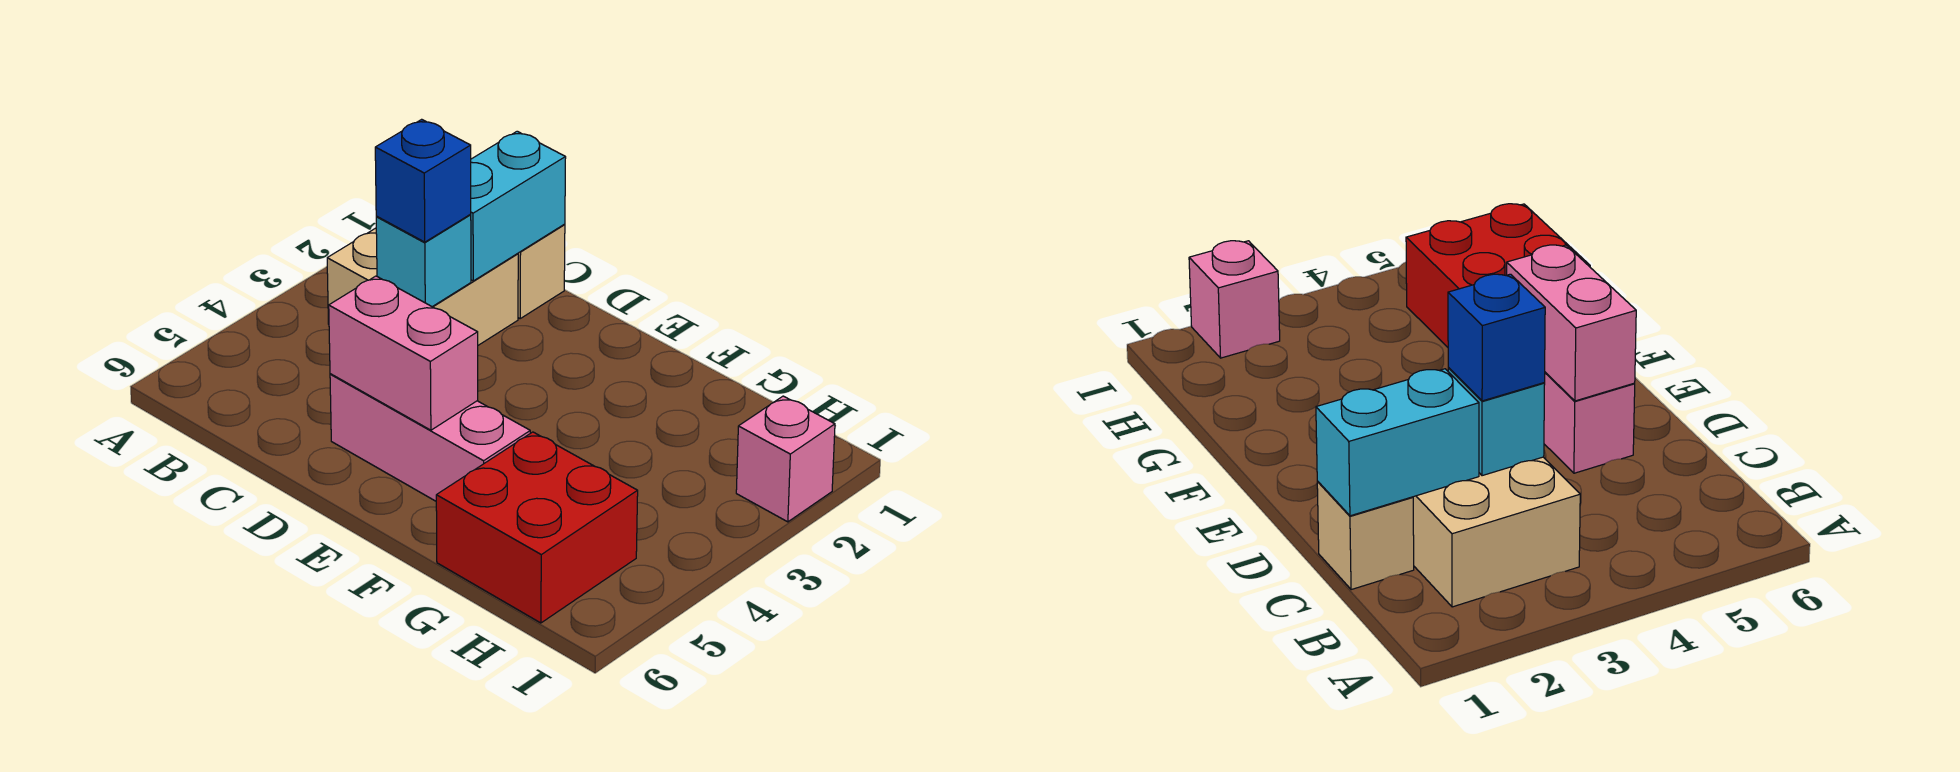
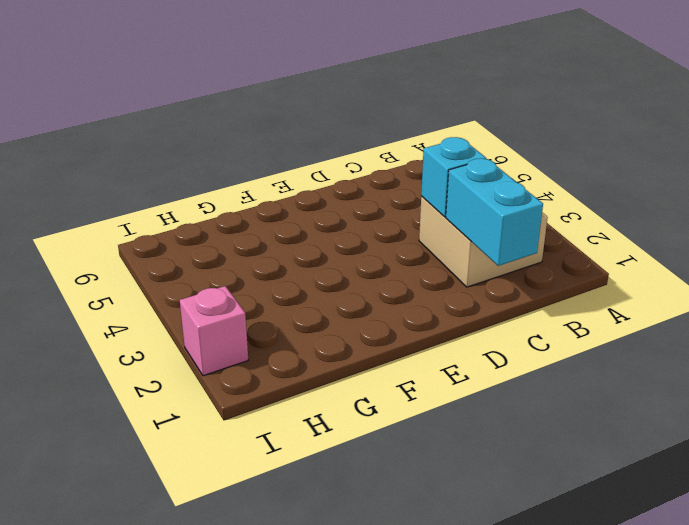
none -> tan brick C1 level 1
none -> pink brick D5:F5 level 1

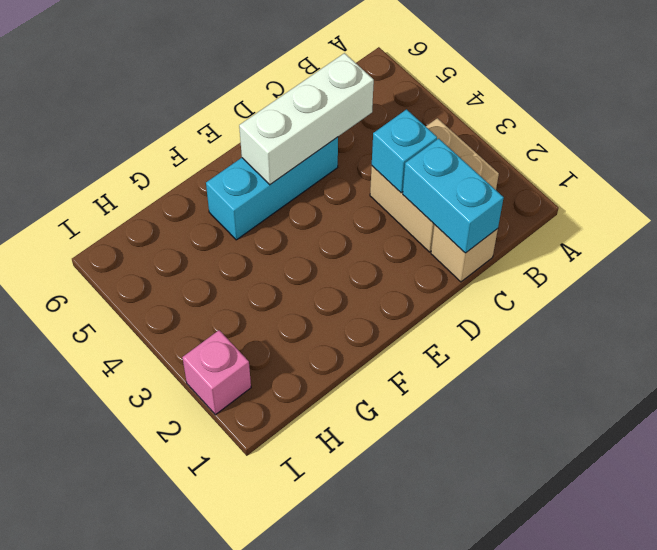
white brick C5:E5 level 2 -> pink brick D5:E5 level 2
cyan brick D5:F5 level 1 -> pink brick D5:F5 level 1
none -> red brick G5:H6 level 1
none -> blue brick C3 level 3

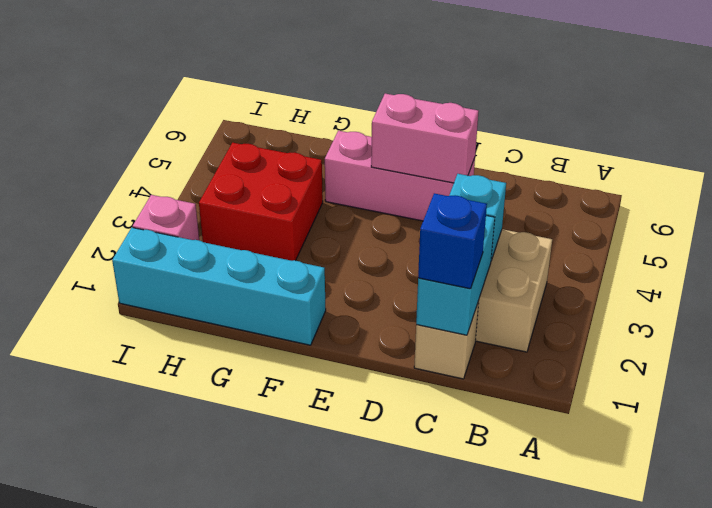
blue brick C1 level 3 -> blue brick C3 level 3
cyan brick F1:I1 level 1 -> none
red brick G3:H4 level 1 -> red brick G5:H6 level 1

